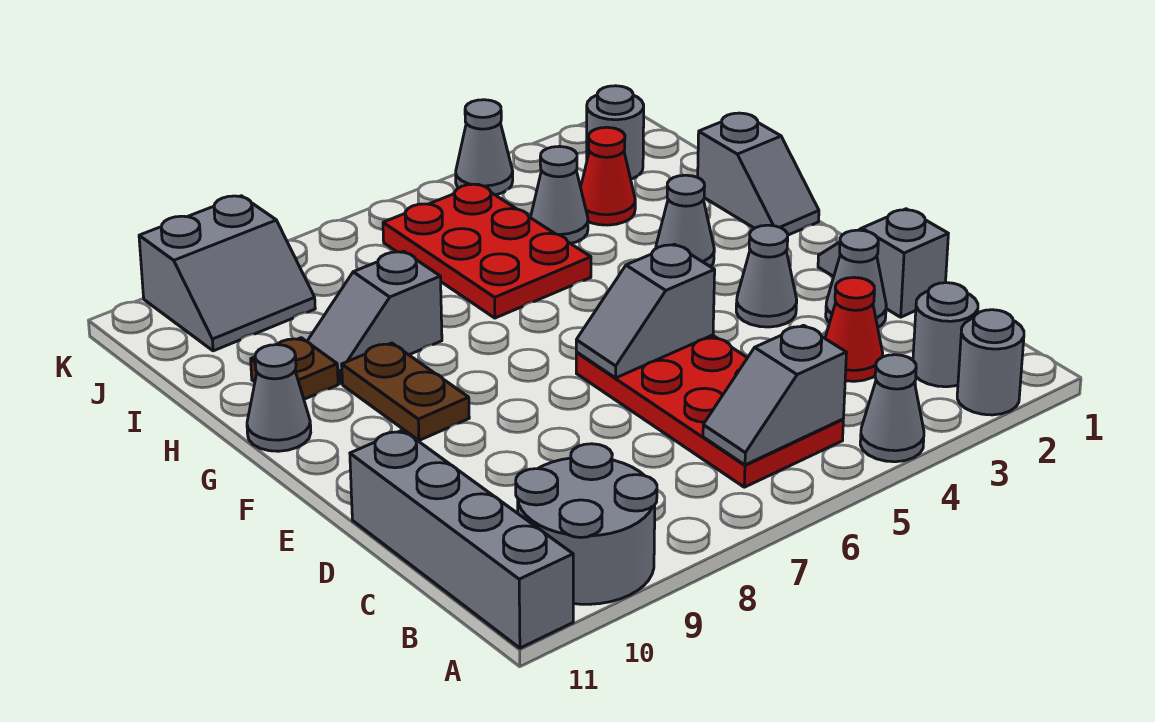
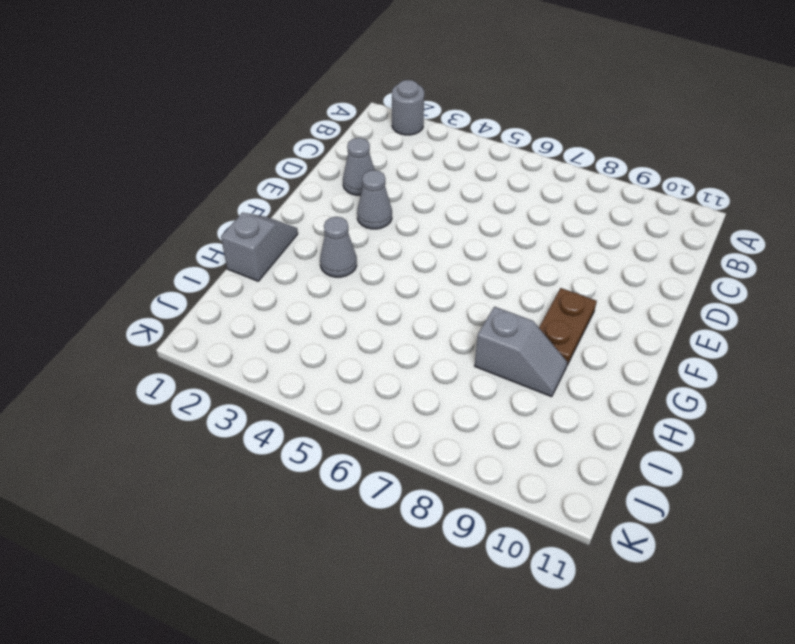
none -> grey cone A4 level 1
none -> grey round brick A9:B10 level 1
none -> grey brick A11:D11 level 1

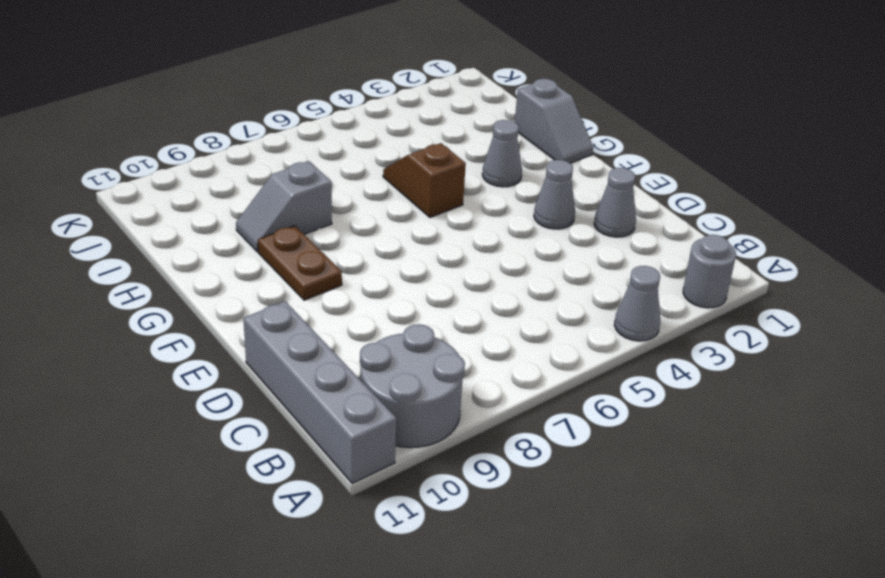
brown slope G5:H5 level 1 top G -> red plate H5:J6 level 1
none -> grey round brick B2 level 1
none -> red plate B5:E6 level 1
none -> red cone C3 level 1

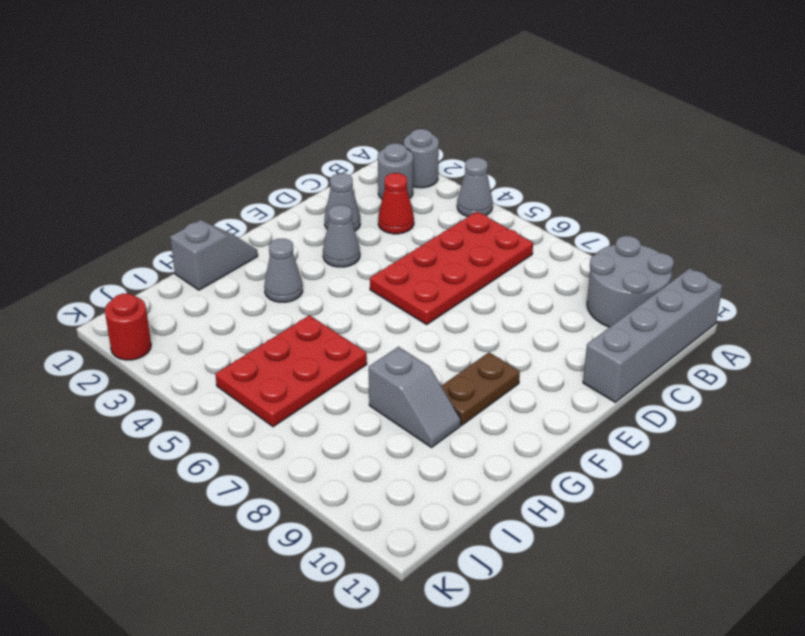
red round brick K2 level 1 -> none
none -> grey slope D1:E1 level 1 top D
none -> grey cone G11 level 1
none -> brown plate H10 level 1

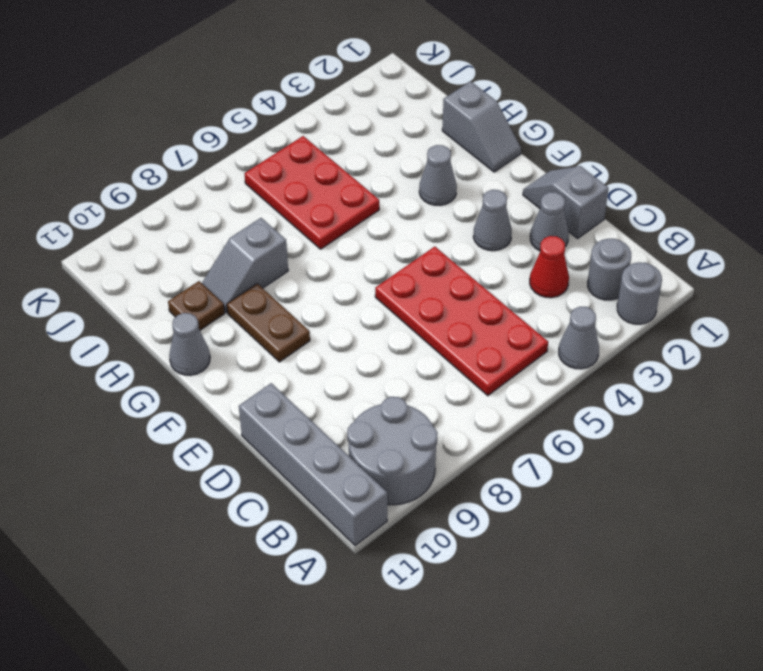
none -> red cone I3 level 1
none -> grey cone I4 level 1
none -> grey round brick J2 level 1

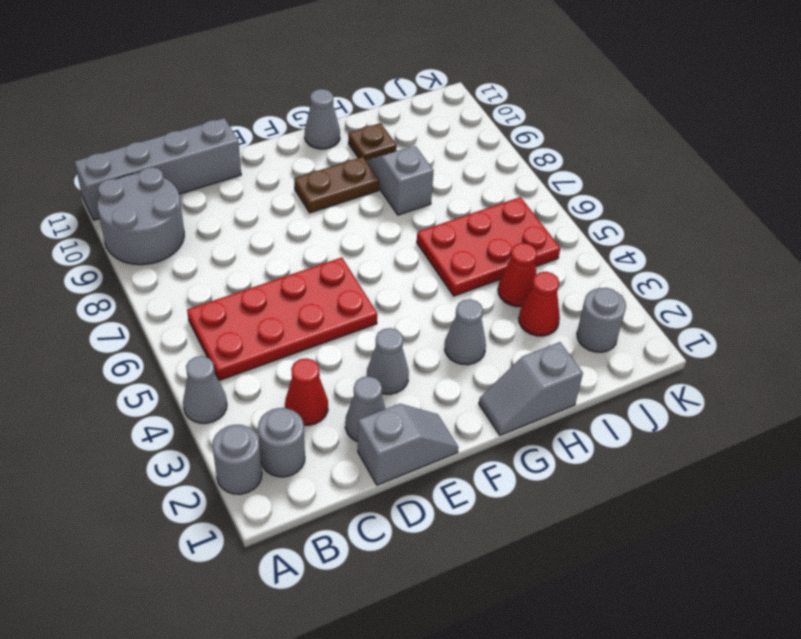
red cone I4 level 1 -> grey cone I4 level 1
none -> grey slope J9:K10 level 1 top K
none -> grey cone K4 level 1
none -> grey slope B5:B6 level 2 top 5

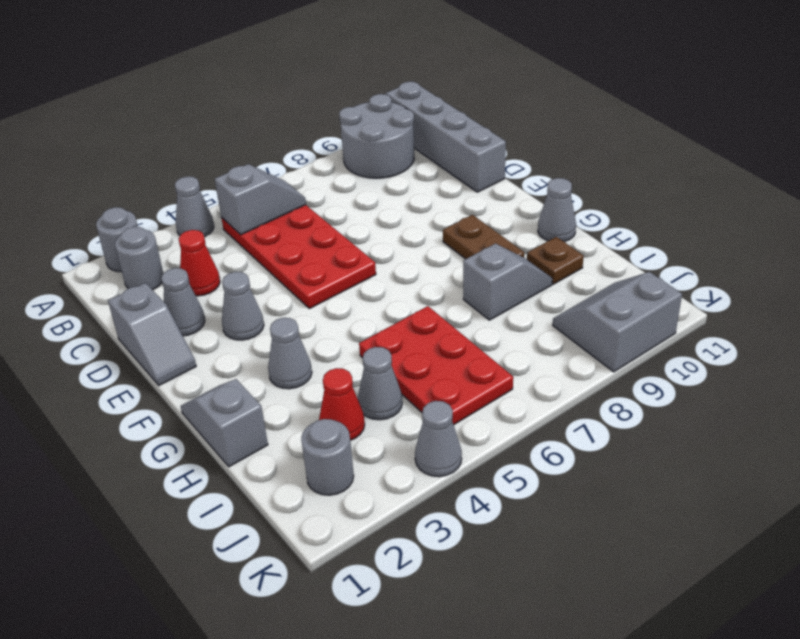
none -> grey slope E5:E6 level 2 top 5

